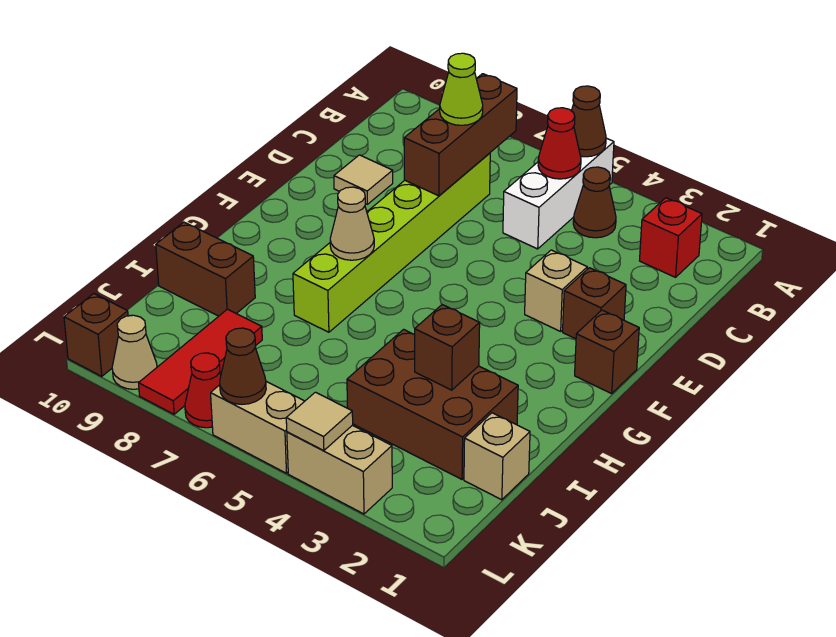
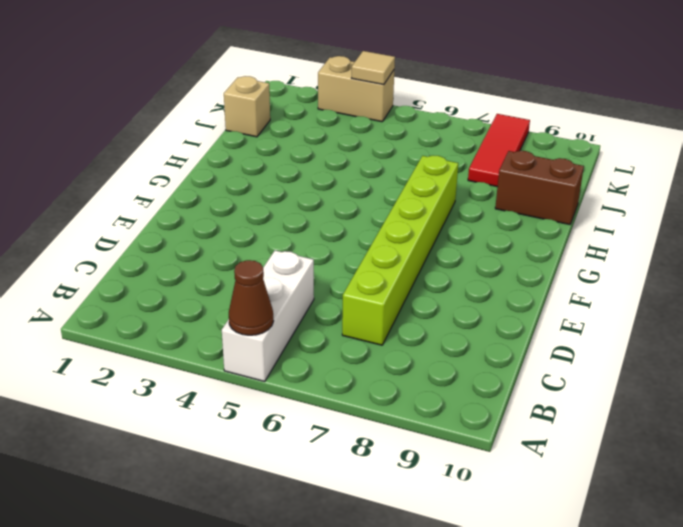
none -> red brick B2 level 1
none -> brown cone B4 level 1
none -> tan tile D9 level 1

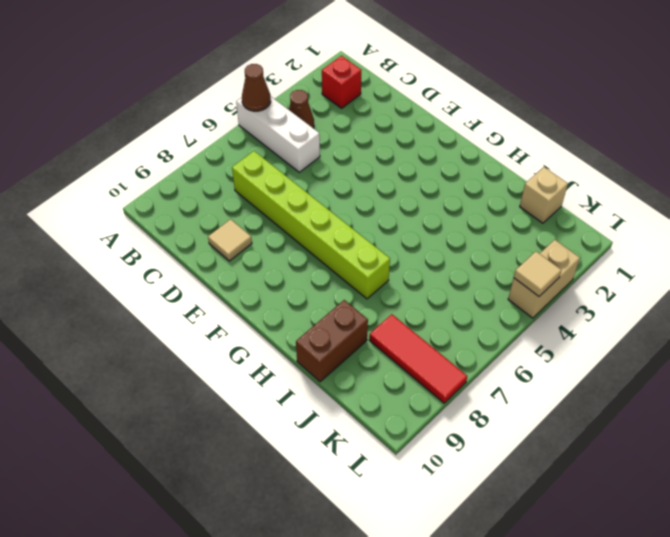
none -> brown brick E2 level 1
none -> tan brick E3 level 1
none -> brown brick F1 level 1

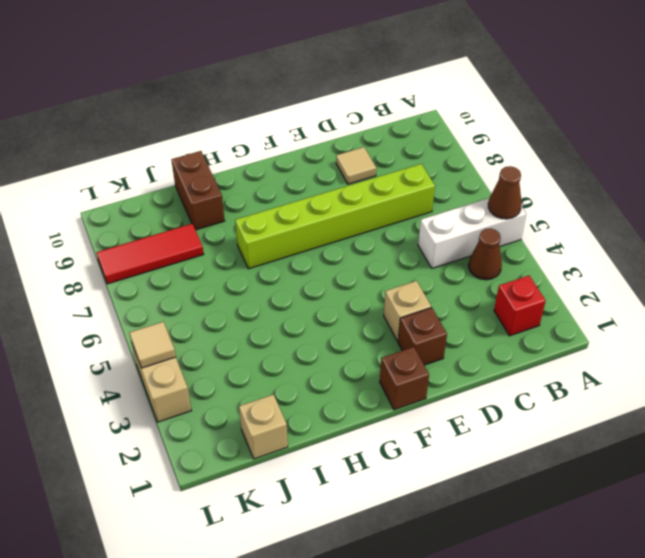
none -> brown brick I2:J4 level 1
none -> tan brick L5:L6 level 1
none -> red cone L7 level 1

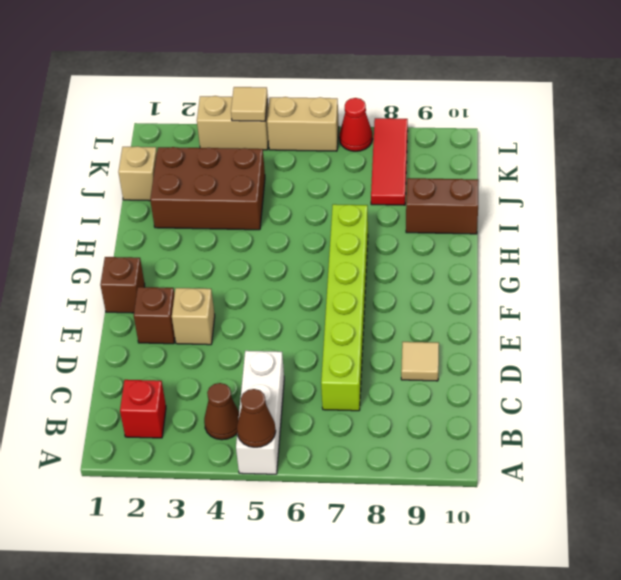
none -> tan cone L9 level 1
none -> brown brick L10 level 1
none -> red cone B5 level 2

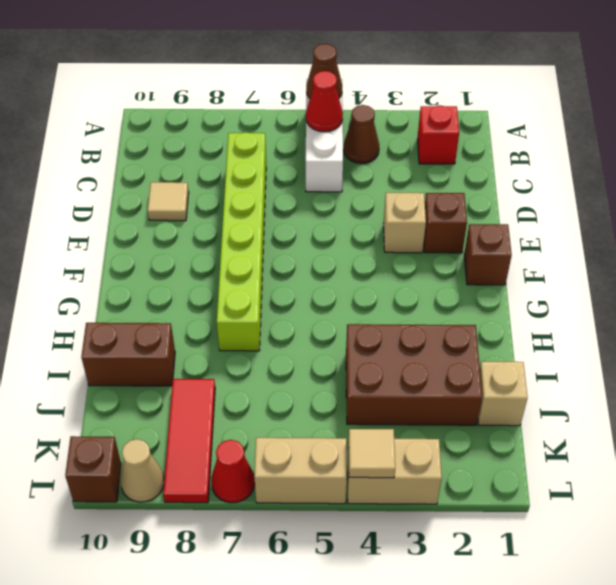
none -> brown brick B7:D7 level 2
none -> tan cone G7 level 2
none -> brown brick I3 level 2

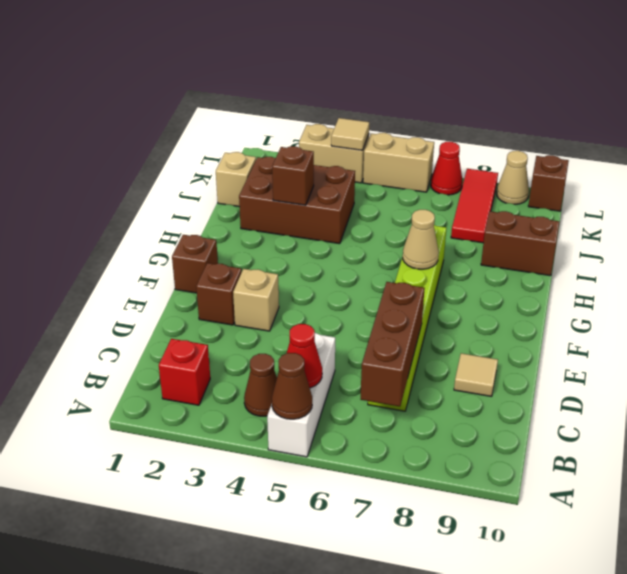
none -> brown cone L6 level 2
none -> lime cone C7 level 3

